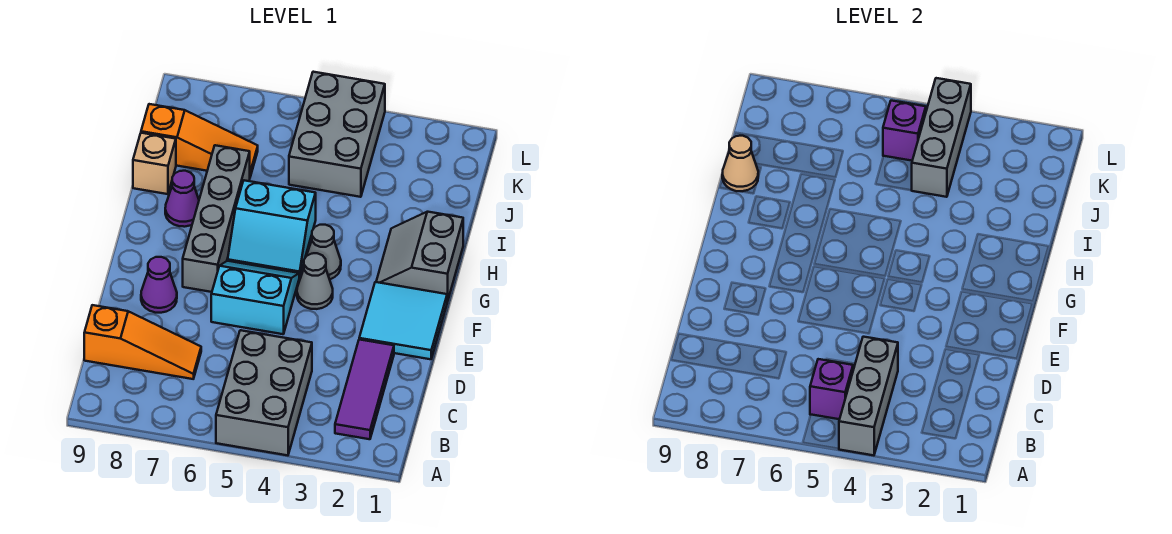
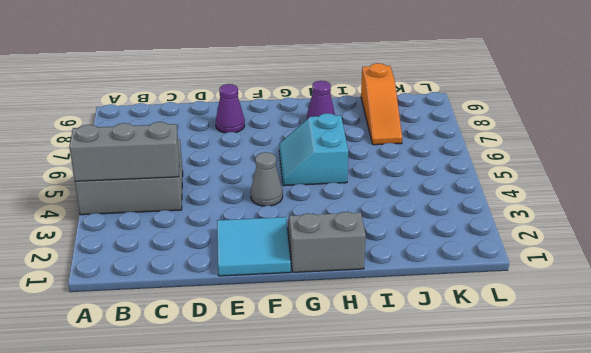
none -> purple tile B2:D2 level 1
none -> orange slope C7:C9 level 1 top 9
none -> cyan slope E5:F6 level 1 top E

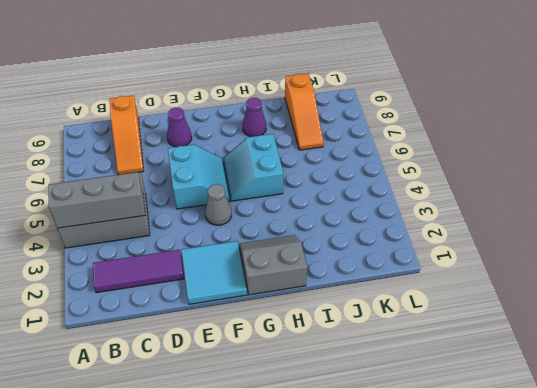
none -> grey brick F7:I7 level 1
none -> grey cone G4 level 1
none -> tan brick I9 level 1

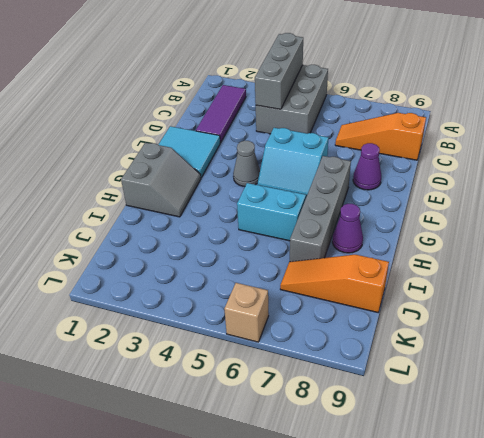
tan brick L6 level 1 -> tan brick I9 level 1
none -> grey cone G4 level 1
none -> grey brick J4:L5 level 1
none -> purple brick B5 level 2

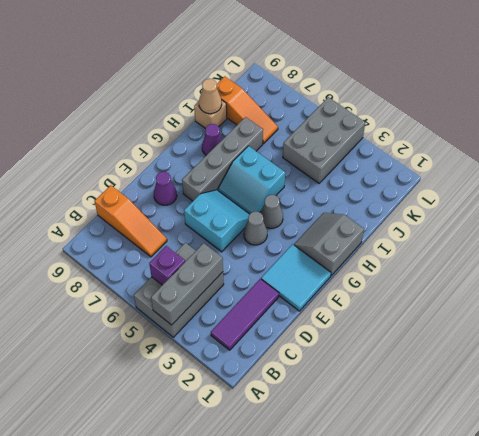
none -> grey brick J4:L4 level 2
none -> purple brick K5 level 2

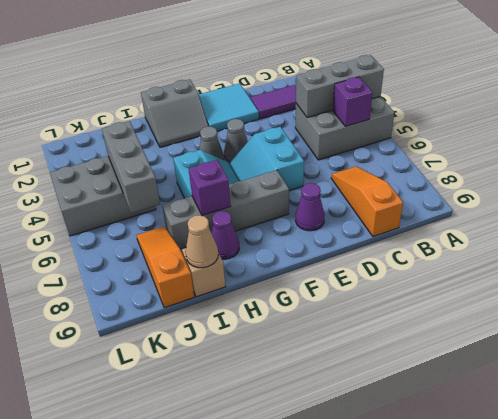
purple brick H7 level 2 -> purple brick K5 level 2
grey brick J4:J6 level 2 -> grey brick J4:L4 level 2

